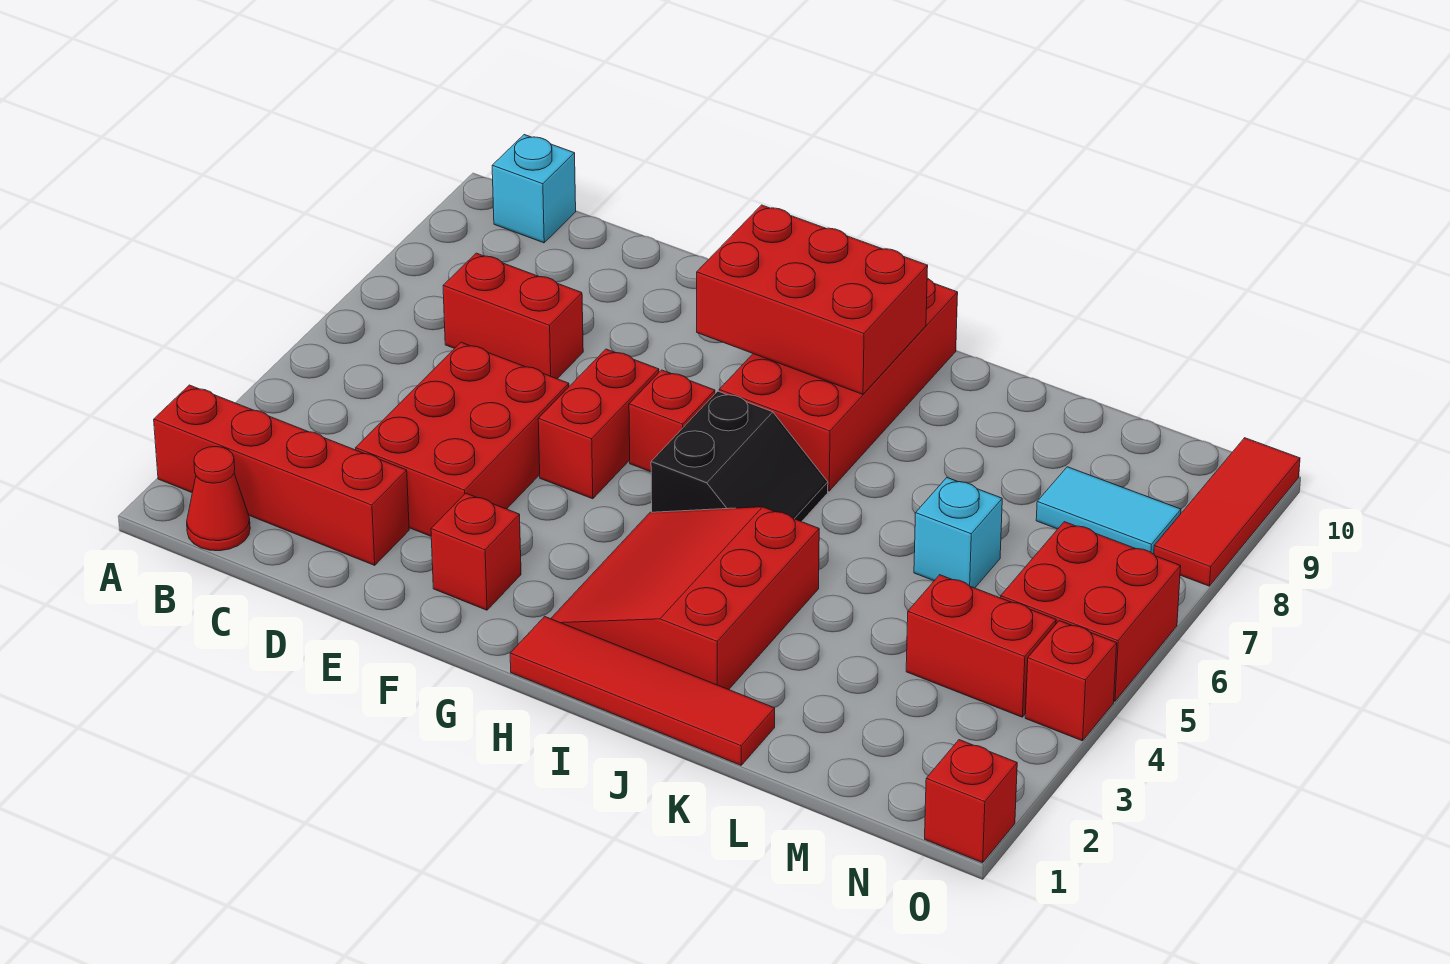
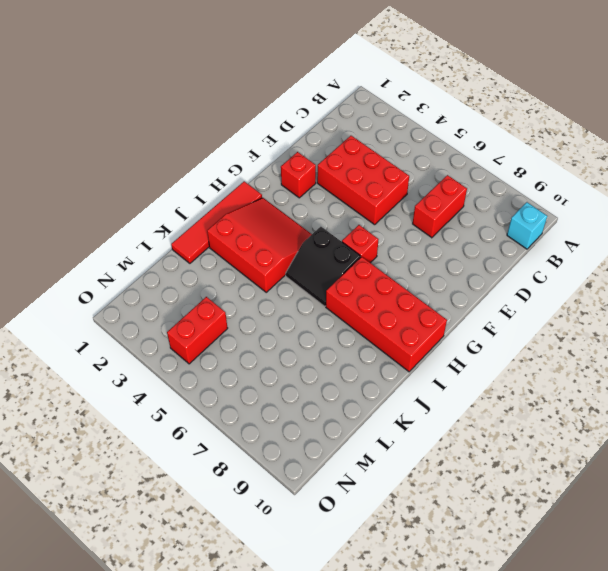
none -> red brick A2:D2 level 1
none -> red cone B1 level 1
none -> red brick F5:F6 level 1

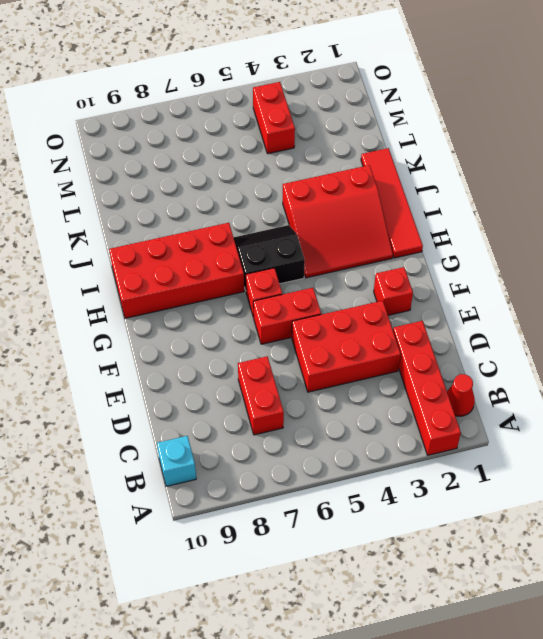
none -> cyan brick L6 level 1
none -> cyan tile M8:N8 level 1
none -> red brick N5:O6 level 1

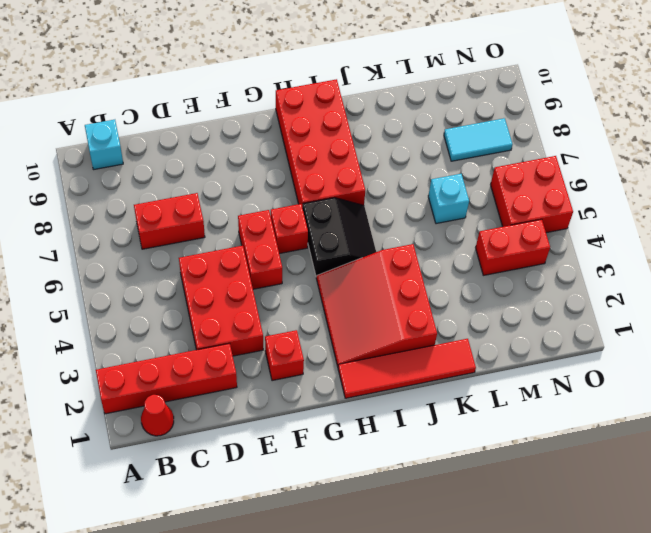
none -> red brick O1 level 1
none -> red brick O4 level 1
none -> red tile O8:O10 level 1

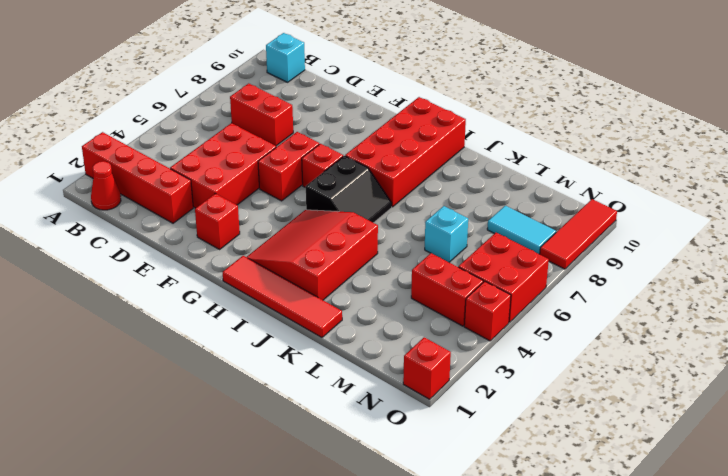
none -> red brick G8:I9 level 2

